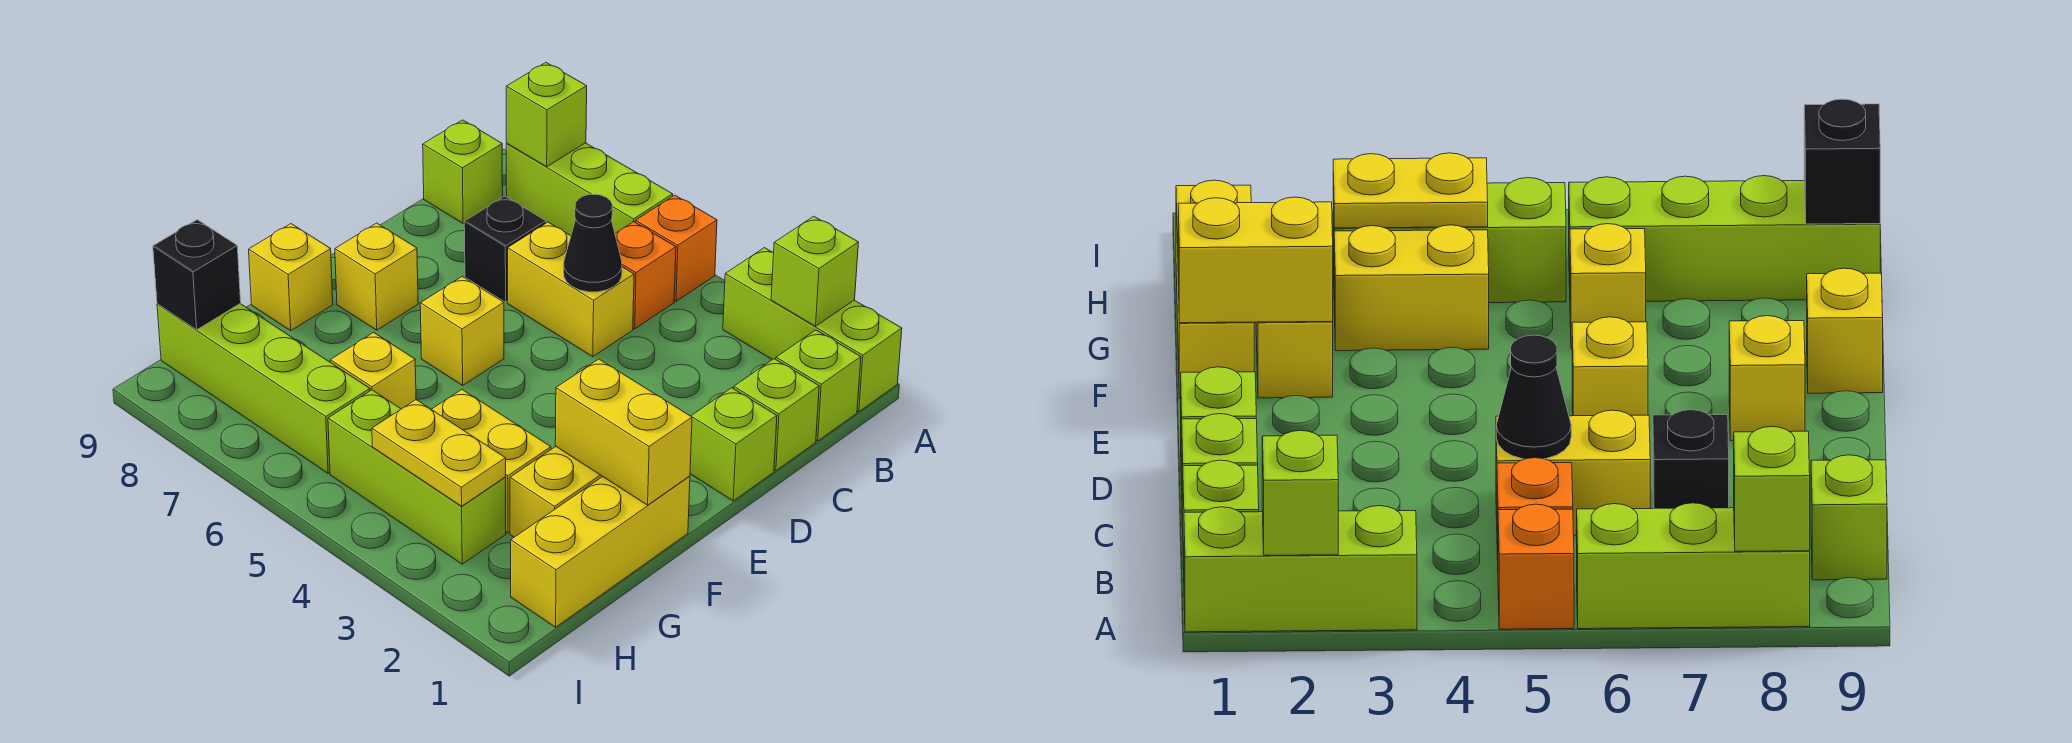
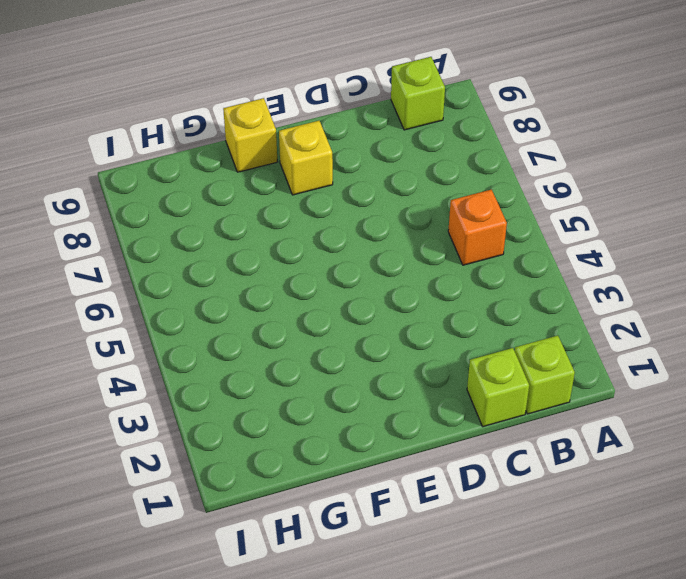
none -> lime brick A1:A3 level 1
none -> orange brick A5 level 1
none -> lime brick A6:A8 level 1

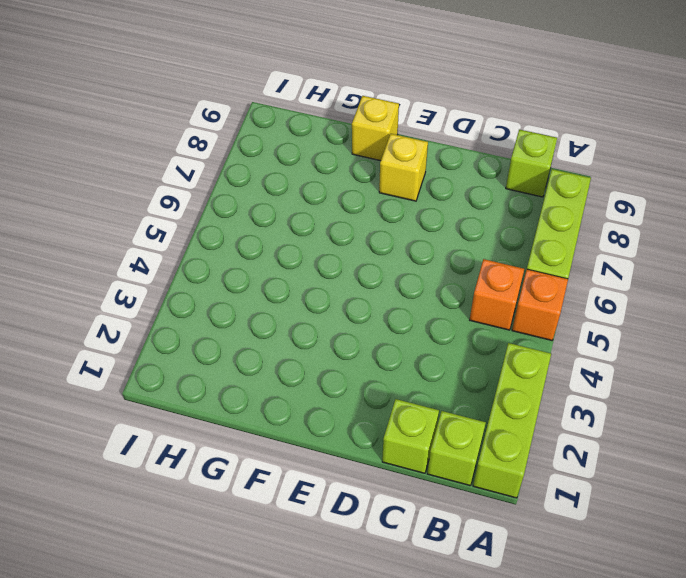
none -> yellow brick C5:C6 level 1
none -> black brick C7 level 1
none -> lime brick D1 level 1

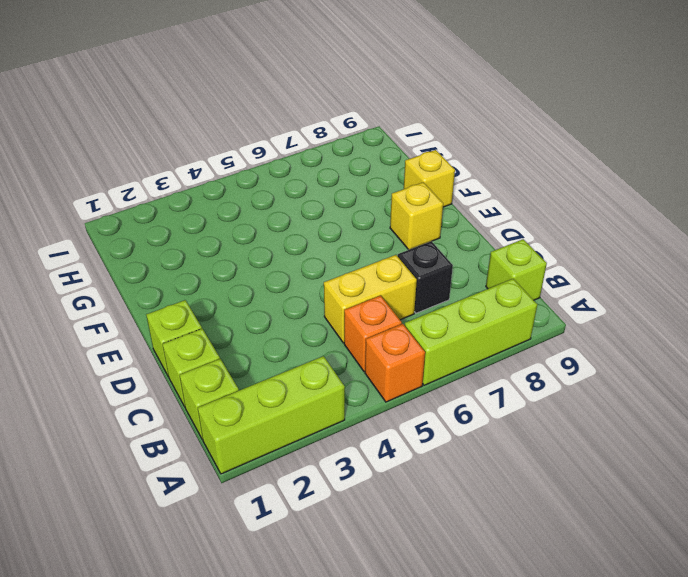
none -> yellow brick E6 level 1
none -> yellow brick F1:H1 level 1
none -> yellow brick F2:G2 level 1

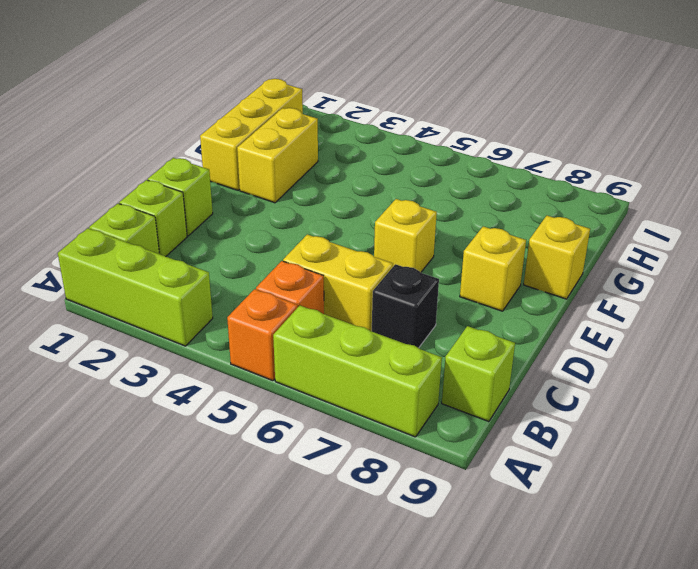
none -> yellow brick G3:G4 level 1
none -> yellow brick G6 level 1
none -> lime brick H3:H5 level 1

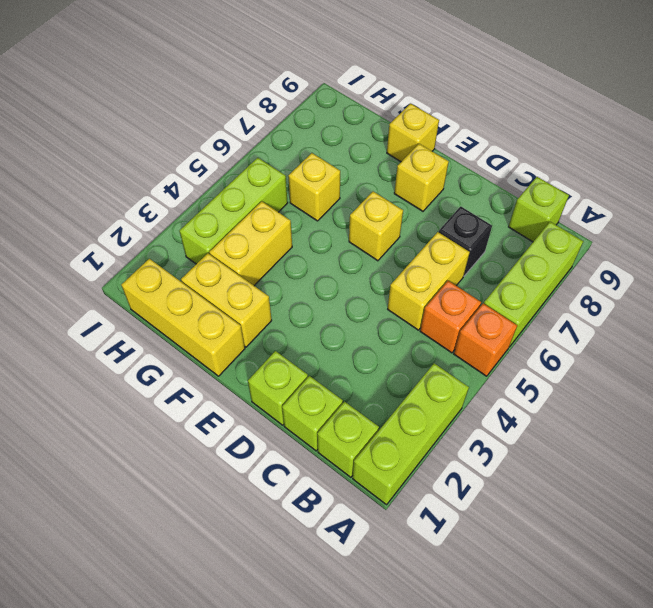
none -> lime brick H6:H9 level 1
none -> lime brick A2 level 2
none -> lime brick A8 level 2

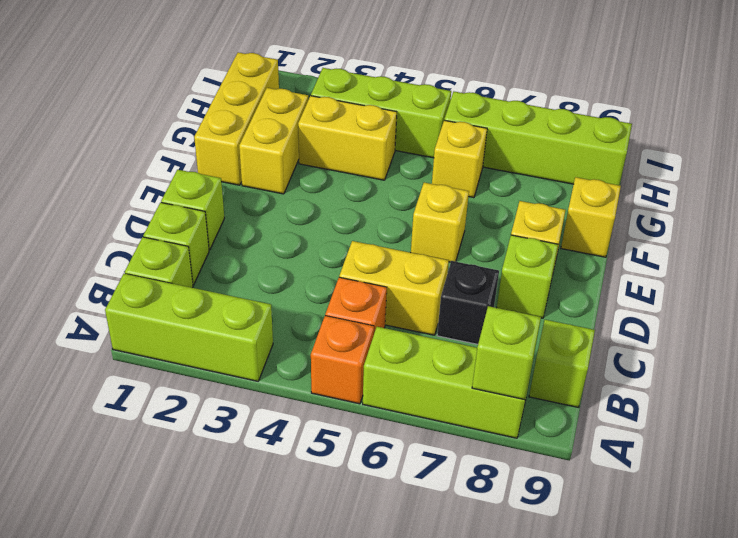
lime brick D8 level 1 -> lime brick A2 level 2
none -> black cone C5 level 2
none -> yellow brick F1:F2 level 2
none -> yellow plate H3:H4 level 2

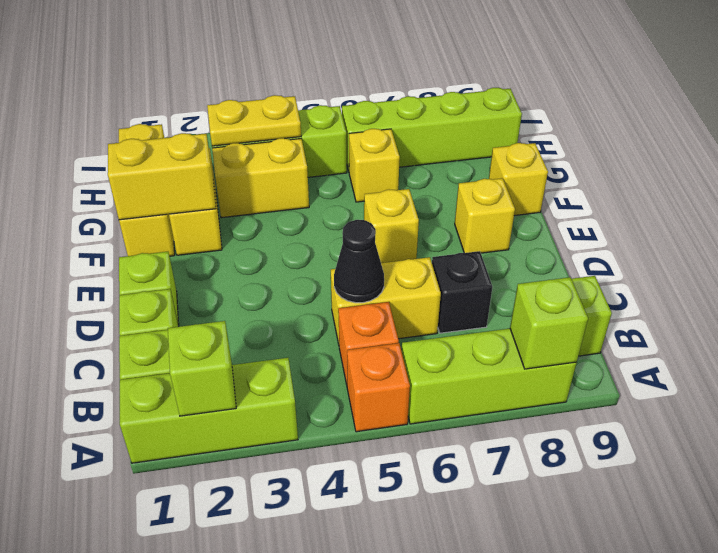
none -> black brick H9 level 2

